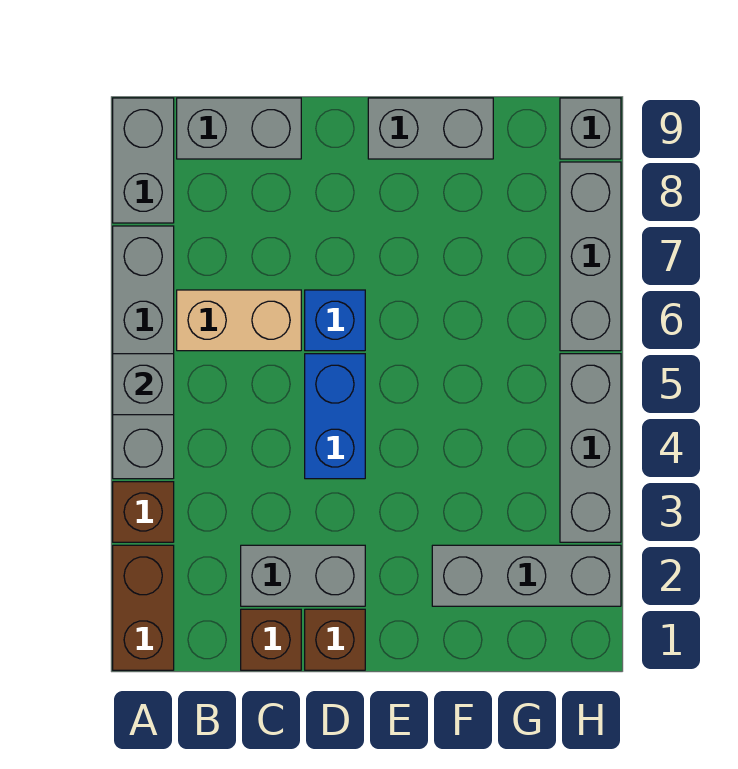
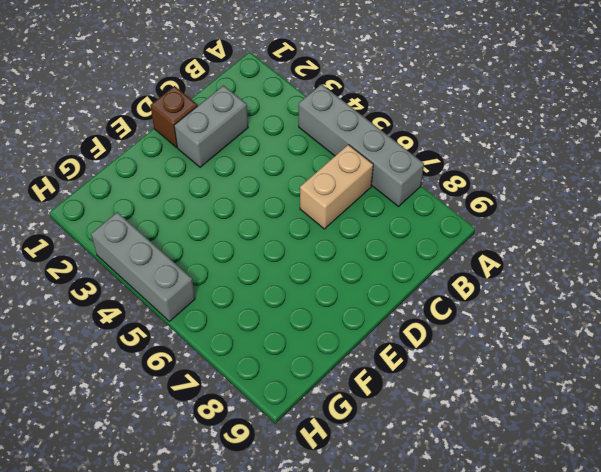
none -> brown brick A1:A2 level 1
none -> brown brick A3 level 1
none -> grey brick A8:A9 level 1

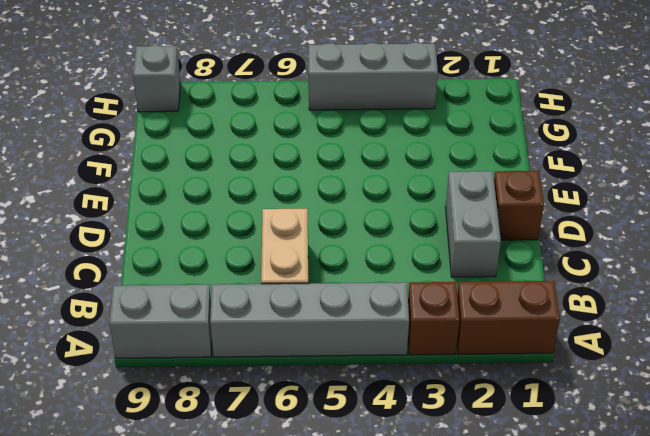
none -> grey brick B9:C9 level 1
none -> brown brick C1 level 1
none -> blue brick D4:D5 level 1

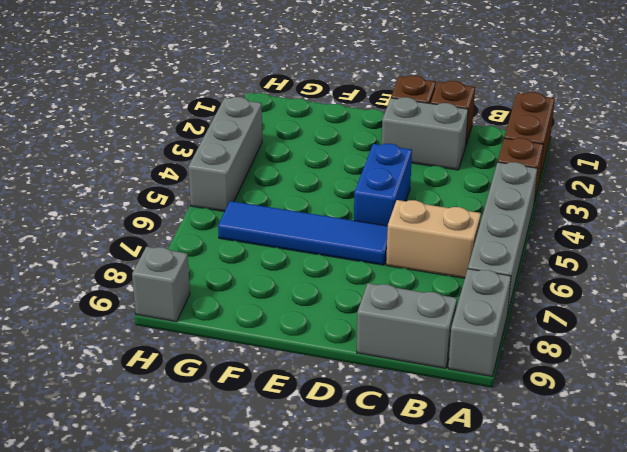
blue tile D6:G6 level 1 -> blue brick D6 level 1
none -> grey brick E9:F9 level 1
none -> grey brick F2:H2 level 1
none -> grey brick H6:H8 level 1

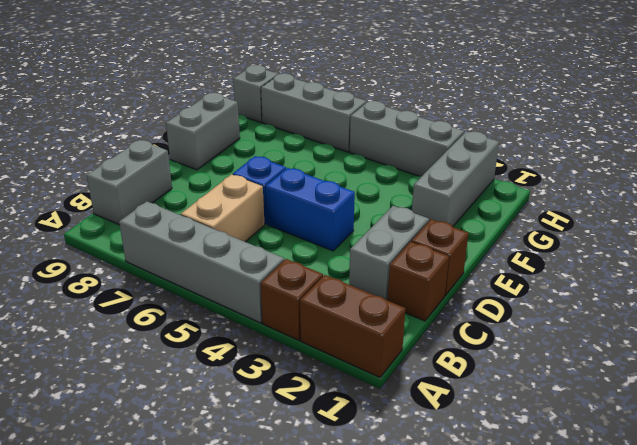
none -> grey brick A8:A9 level 1
none -> grey brick A5 level 2

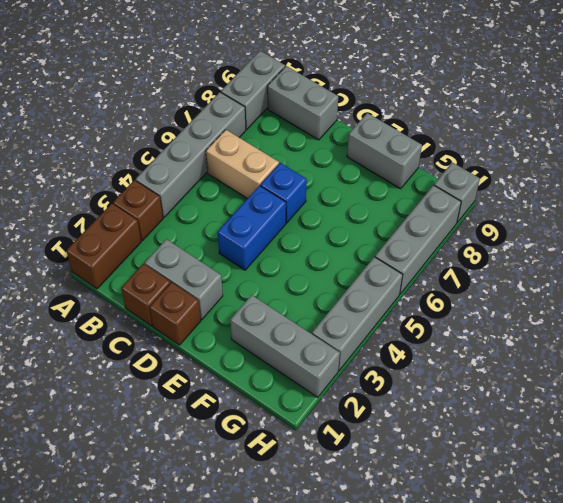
none -> grey brick A5 level 2

